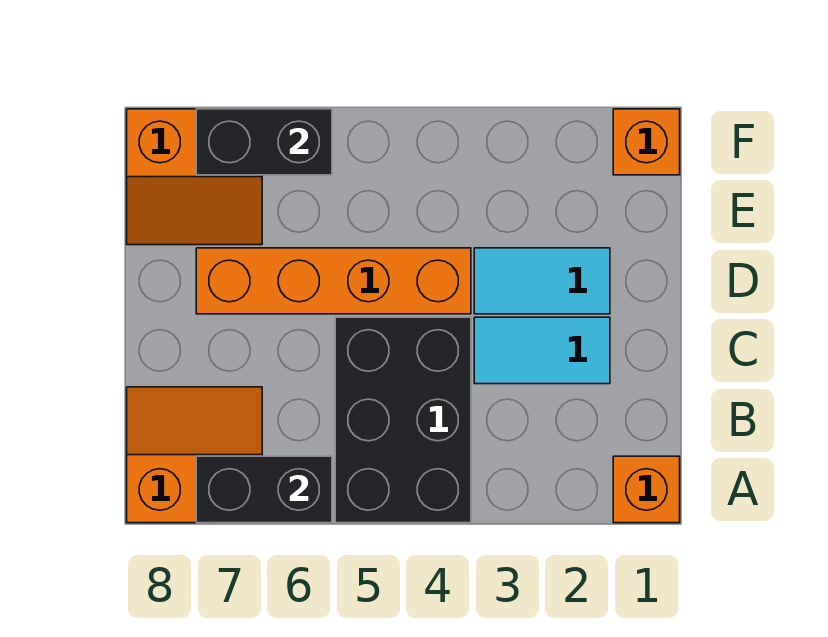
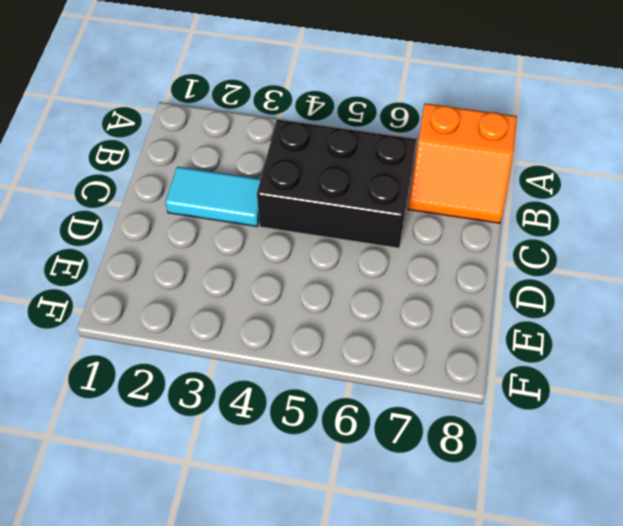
black brick B4:C6 level 1 -> black brick A4:C5 level 1
none -> orange brick A1 level 1
none -> cyan tile D2:D3 level 1

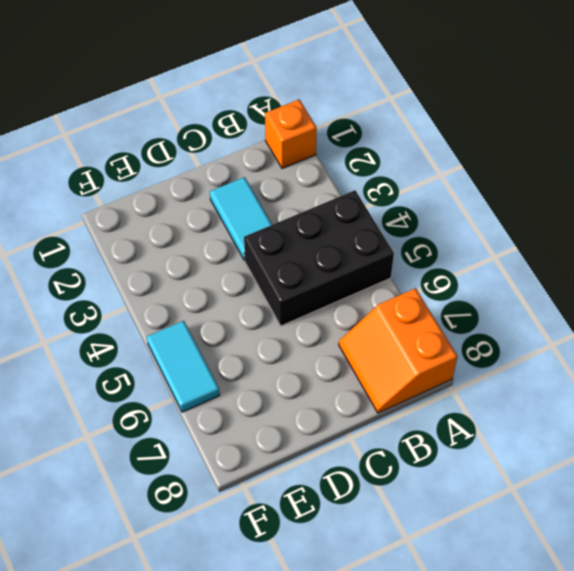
cyan tile F5:F6 level 1 -> cyan tile D2:D3 level 1
none -> orange brick D4:D7 level 1
none -> orange slope E7:F8 level 1 top F

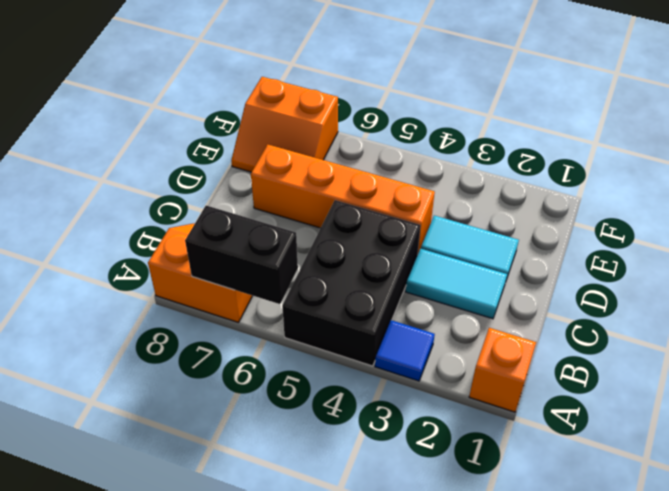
blue tile A3 level 1 -> none
none -> orange brick F1 level 1
none -> black brick F6:F7 level 2

